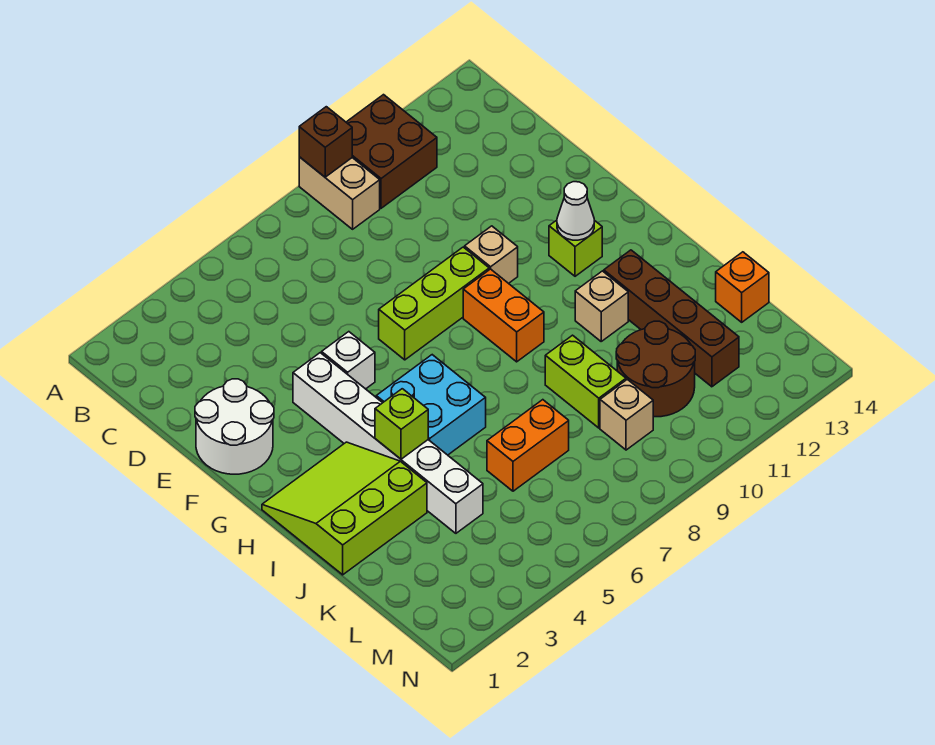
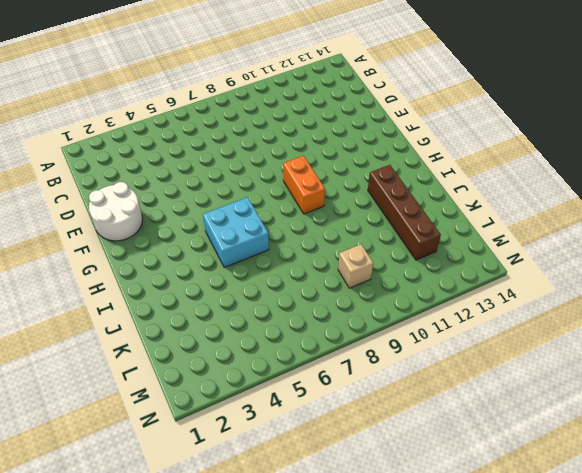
none -> tan brick A9:B9 level 1
none -> brown brick A10:B11 level 1
none -> white brick F4:K4 level 1

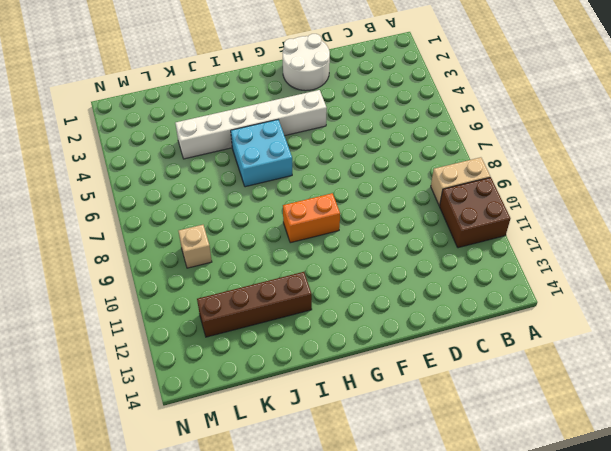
none -> white brick F5 level 1
none -> lime brick F7:F9 level 1
none -> tan brick F10 level 1

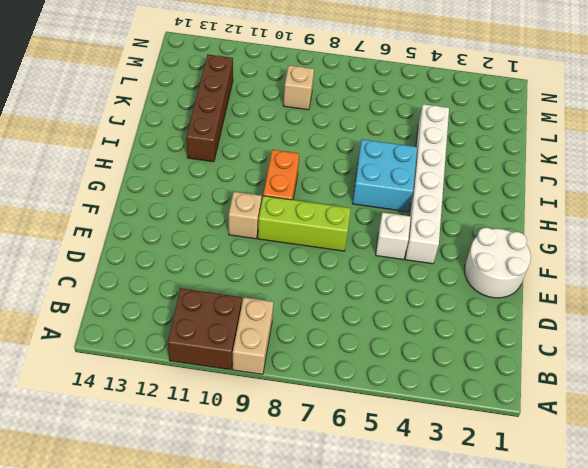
none -> lime brick G12 level 1
none -> lime slope H1:J3 level 1 top J
none -> tan brick I11 level 1

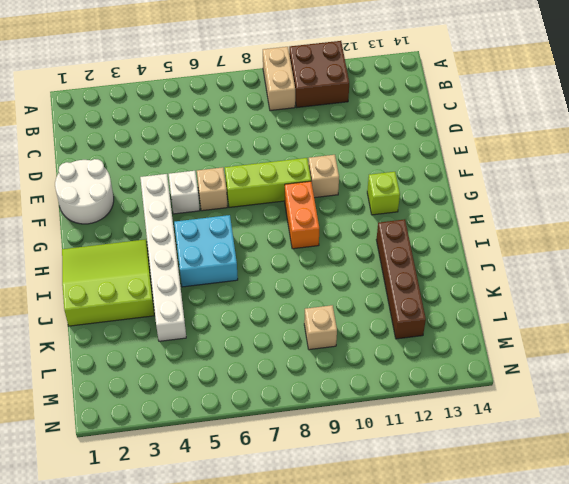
tan brick F6 level 1 -> tan brick I11 level 1
none -> lime brick J9:K9 level 1
none -> orange brick K6:K7 level 1
none -> brown round brick K10:L11 level 1

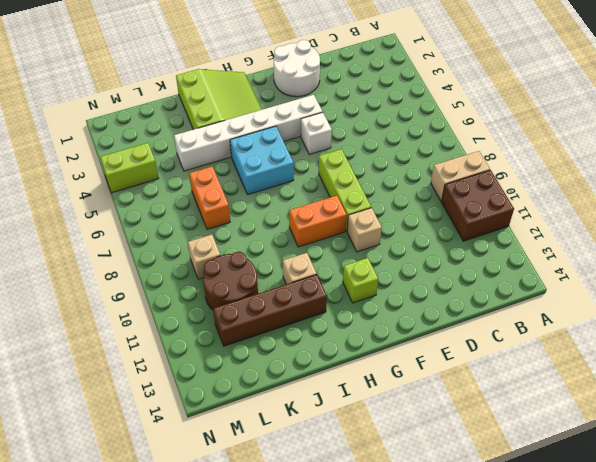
lime brick M4:N4 level 1 -> lime brick J9:K9 level 1
none -> orange brick K14 level 1
none -> brown brick A9 level 2
none -> white cone G12 level 2

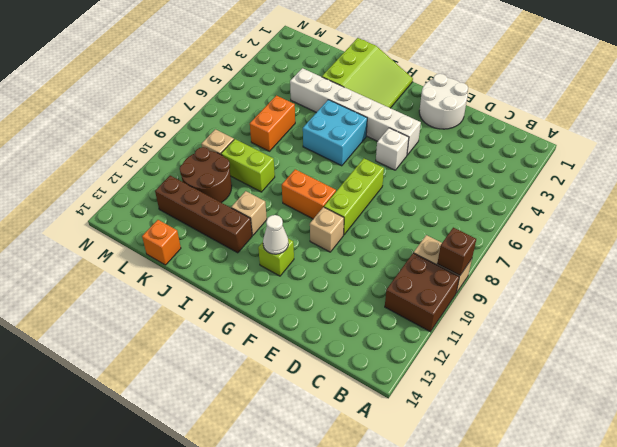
none -> lime brick I4 level 2

